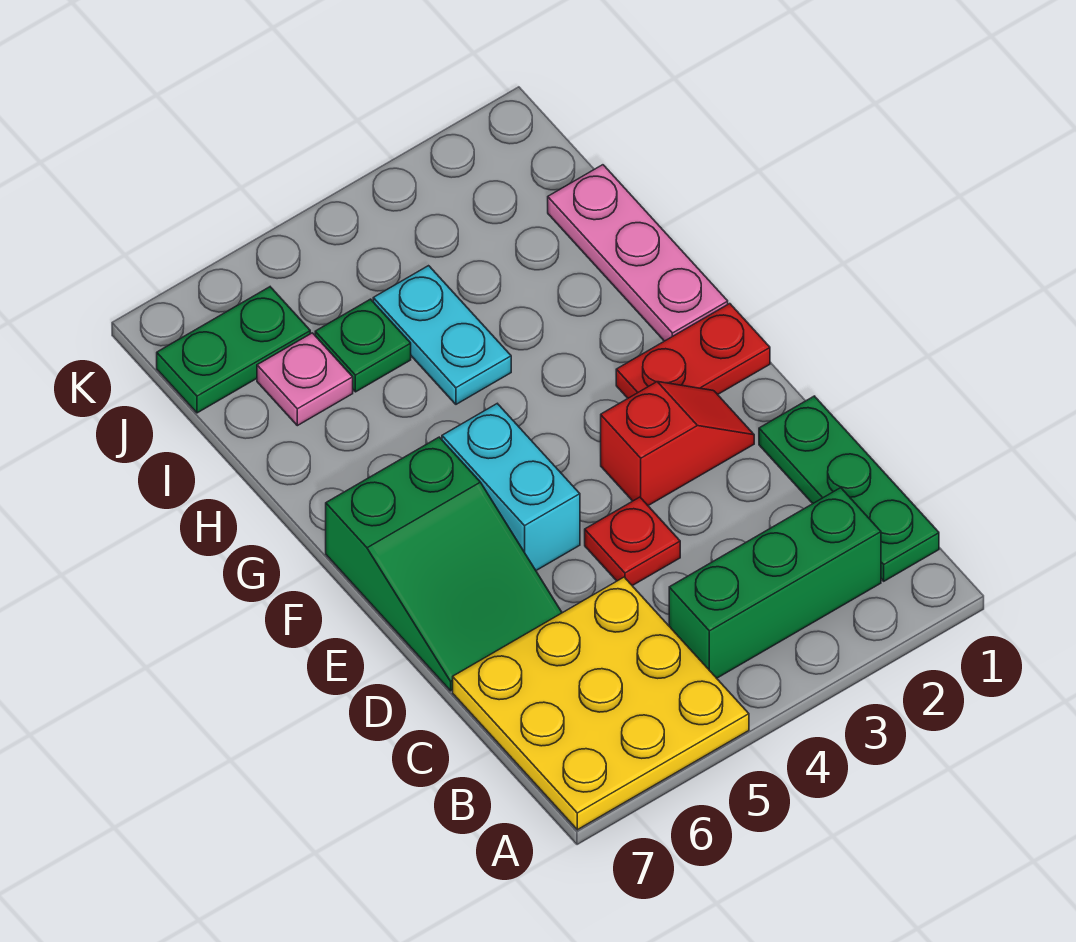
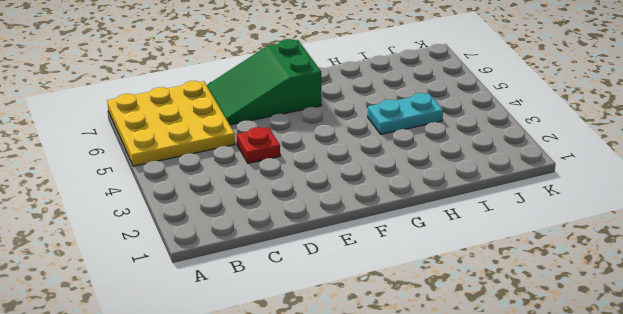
none -> green plate B1:D1 level 1
none -> green brick B2:B4 level 1
none -> red slope E2:E3 level 1 top 3

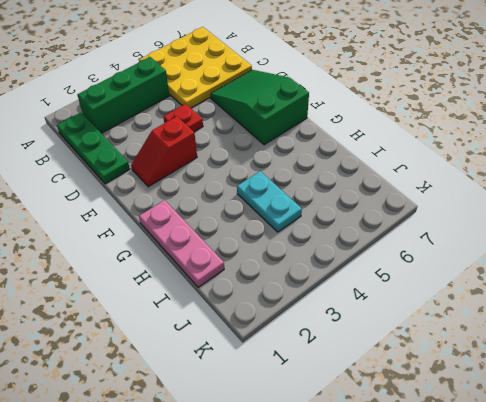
none -> cyan brick E5:F5 level 1
none -> red plate F1:F2 level 1
none -> green plate I5 level 1

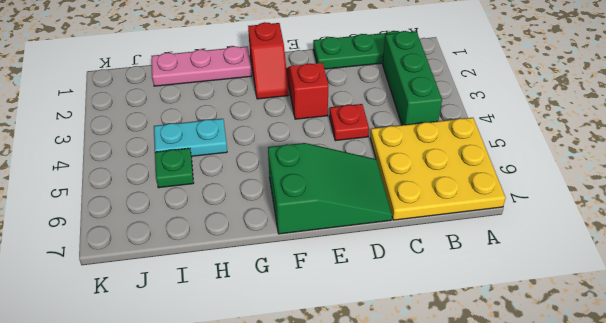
red slope F1:F2 level 1 top 1 -> red plate F1:F2 level 1
none -> cyan brick E5:F5 level 1
none -> pink plate I6 level 1
none -> green plate J6:J7 level 1

